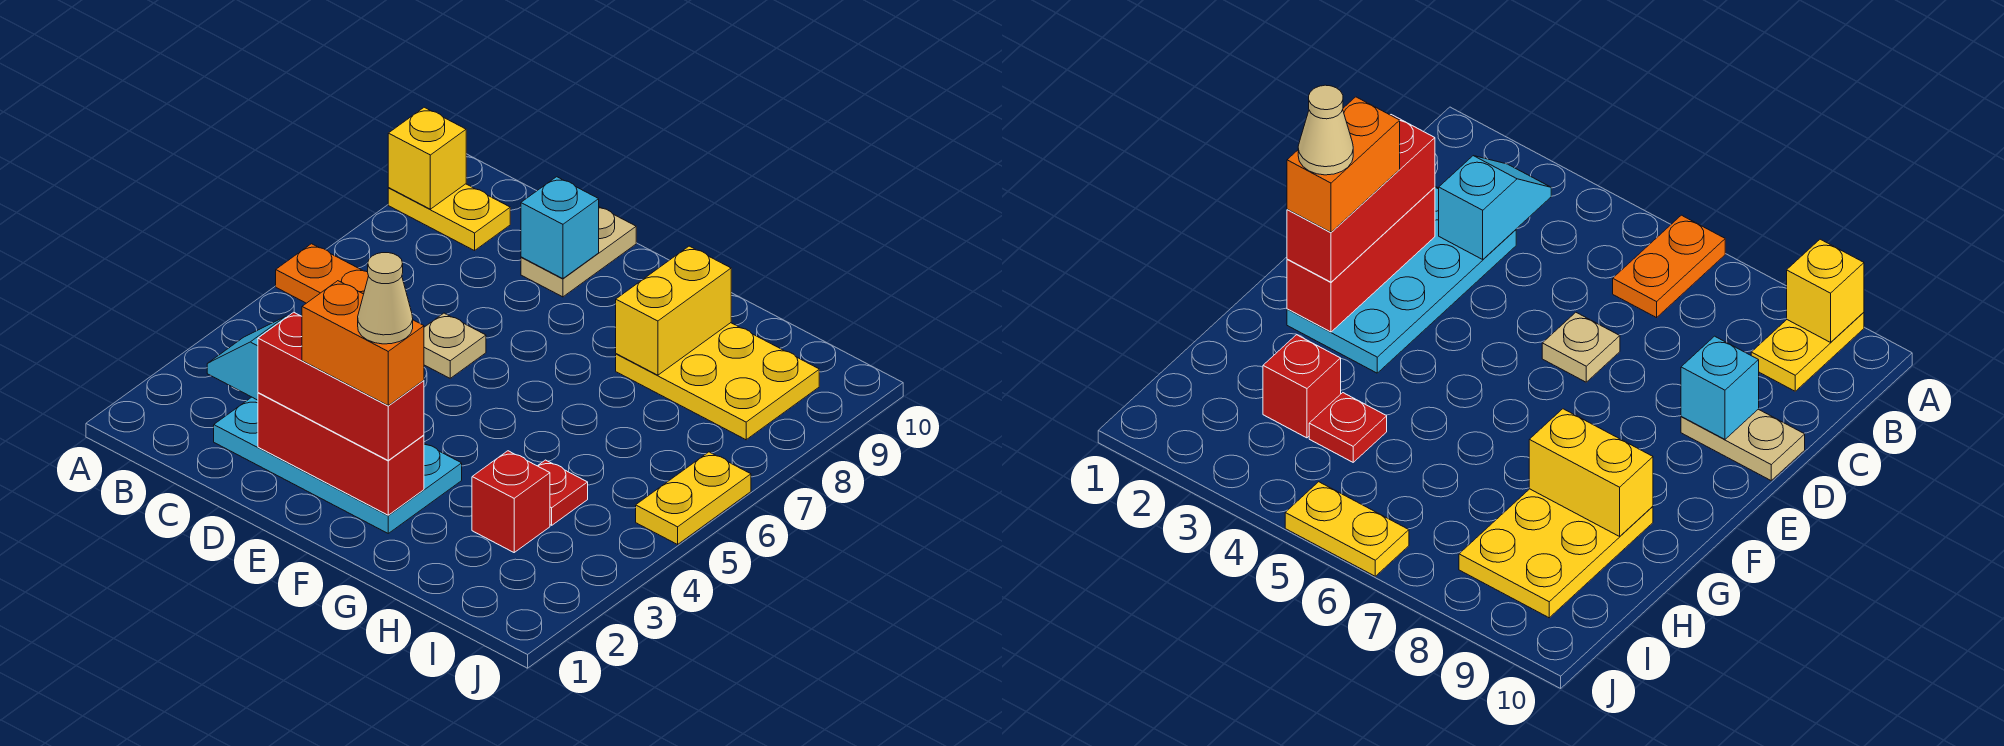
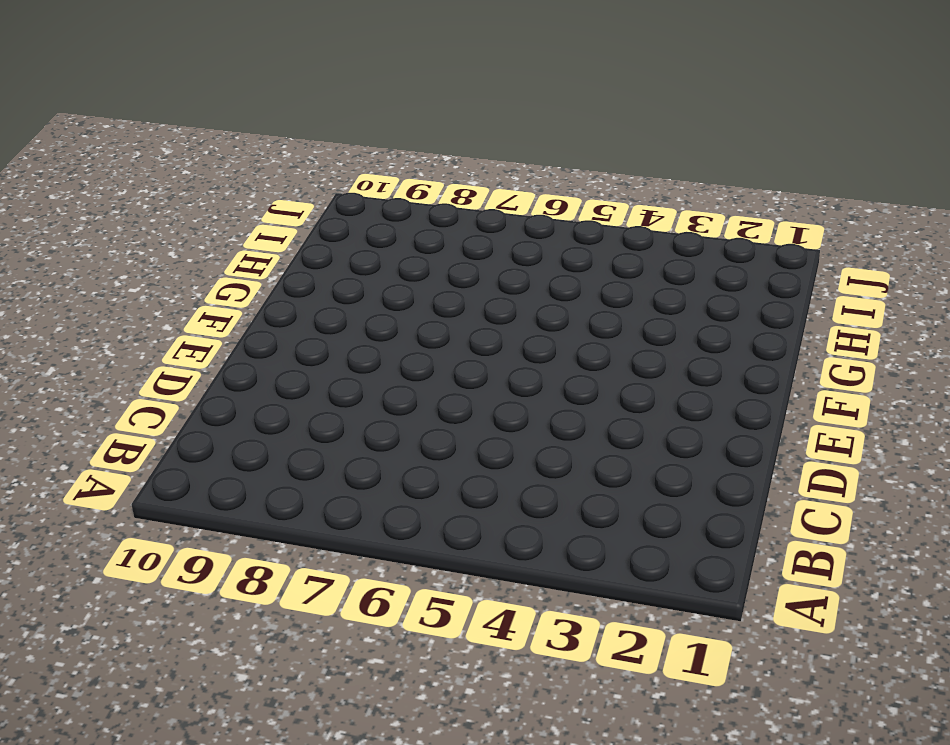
none -> orange plate A6:B6 level 1
none -> yellow plate A9:B9 level 1
none -> cyan plate C2:F3 level 1

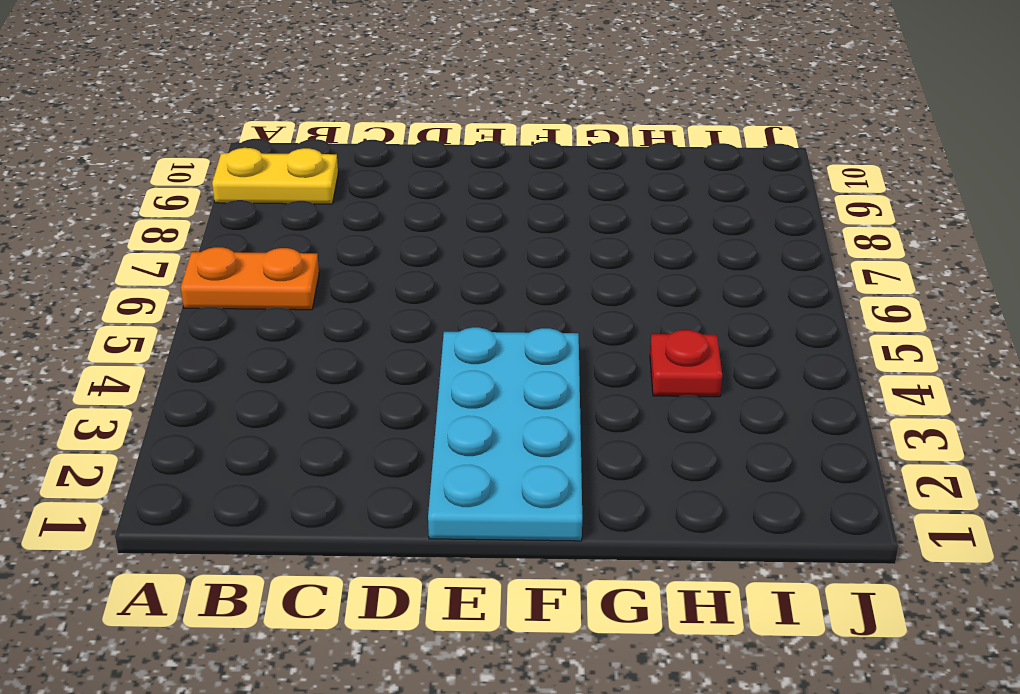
cyan plate E1:F4 level 1 -> cyan plate C2:F3 level 1
none -> tan plate D6 level 1
none -> tan plate D9:D10 level 1
none -> yellow plate G8:I9 level 1

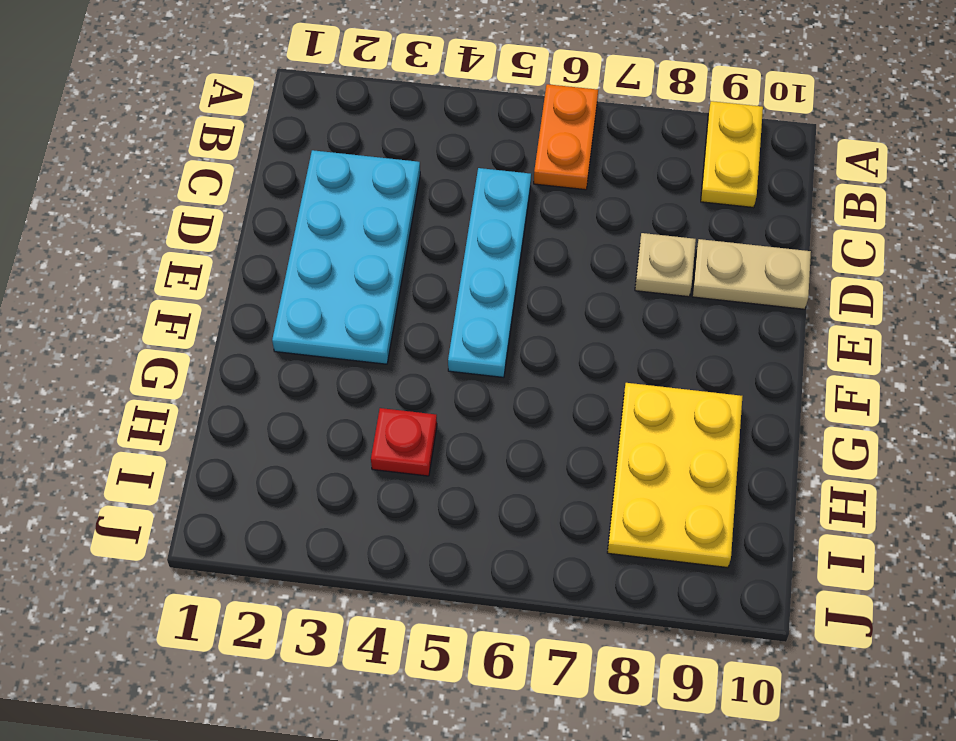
cyan plate C5:F5 level 1 -> none
tan plate D8 level 1 -> tan plate D6 level 1
none -> red brick H3 level 1
none -> yellow plate J5:J6 level 1
none -> yellow brick A9 level 2

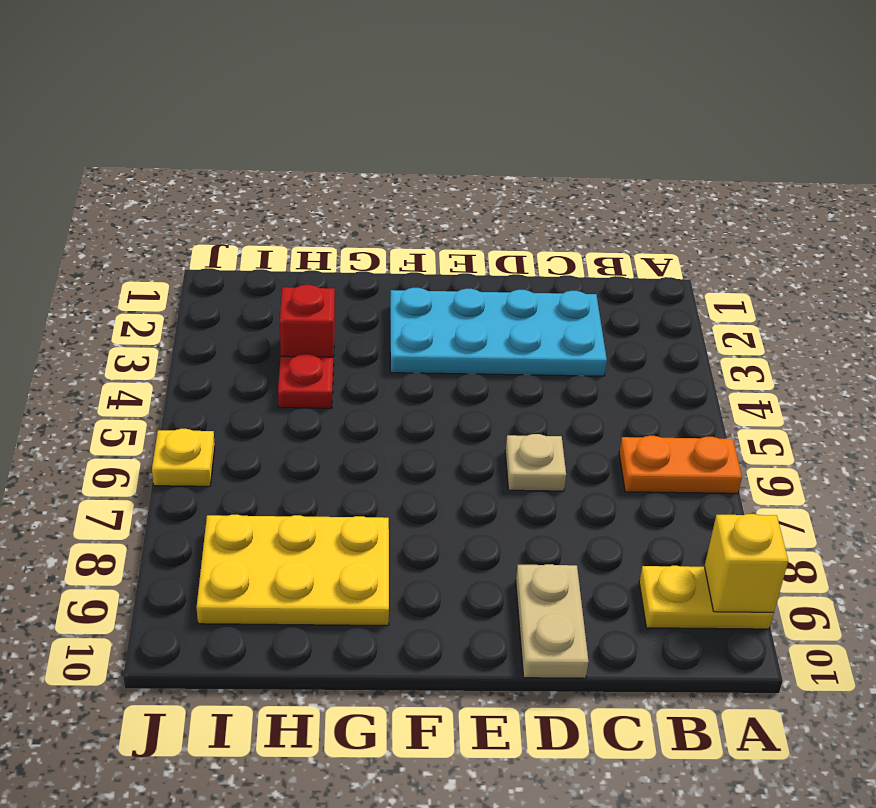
yellow plate J6 level 1 -> yellow plate J5:J6 level 1
none -> cyan slope B3:C3 level 2 top C
none -> red brick D2:F2 level 2
none -> cyan brick D9 level 2

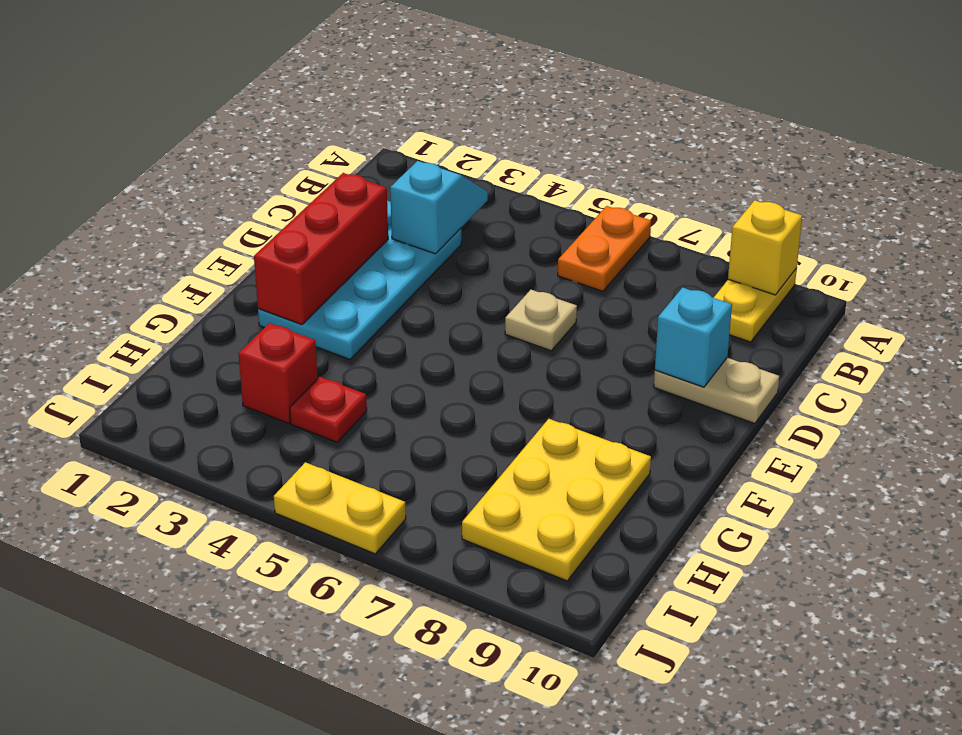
none -> yellow brick G8:G9 level 2
none -> red brick D2:F2 level 3
none -> orange brick E2:F2 level 4

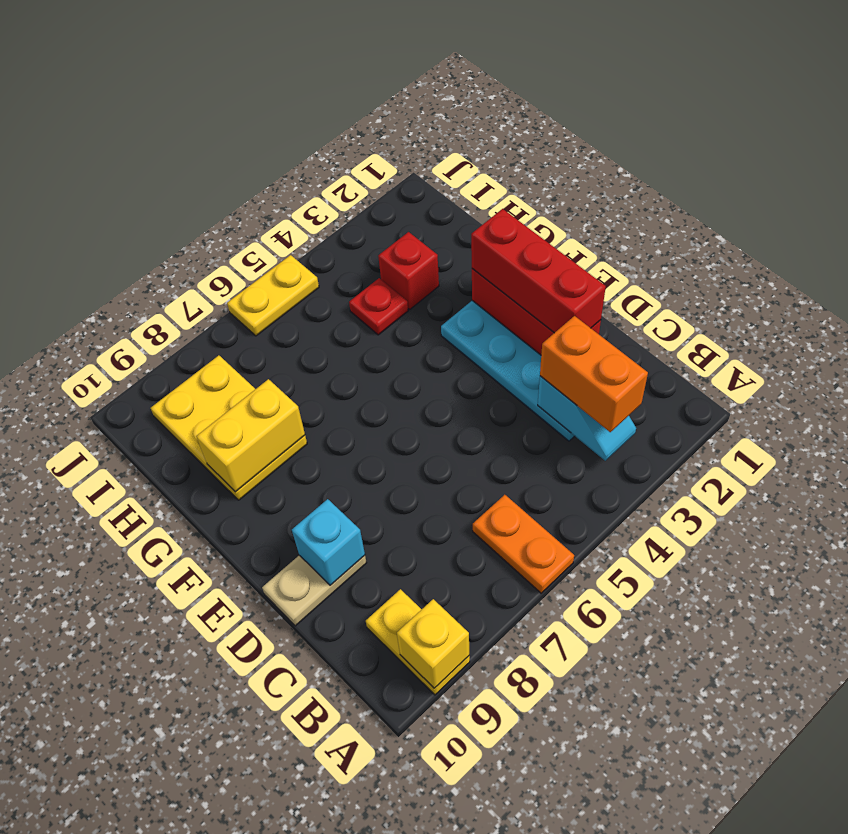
orange brick B3:C3 level 3 -> orange brick E2:F2 level 4
none -> tan plate D6 level 1
none -> tan cone F2 level 5

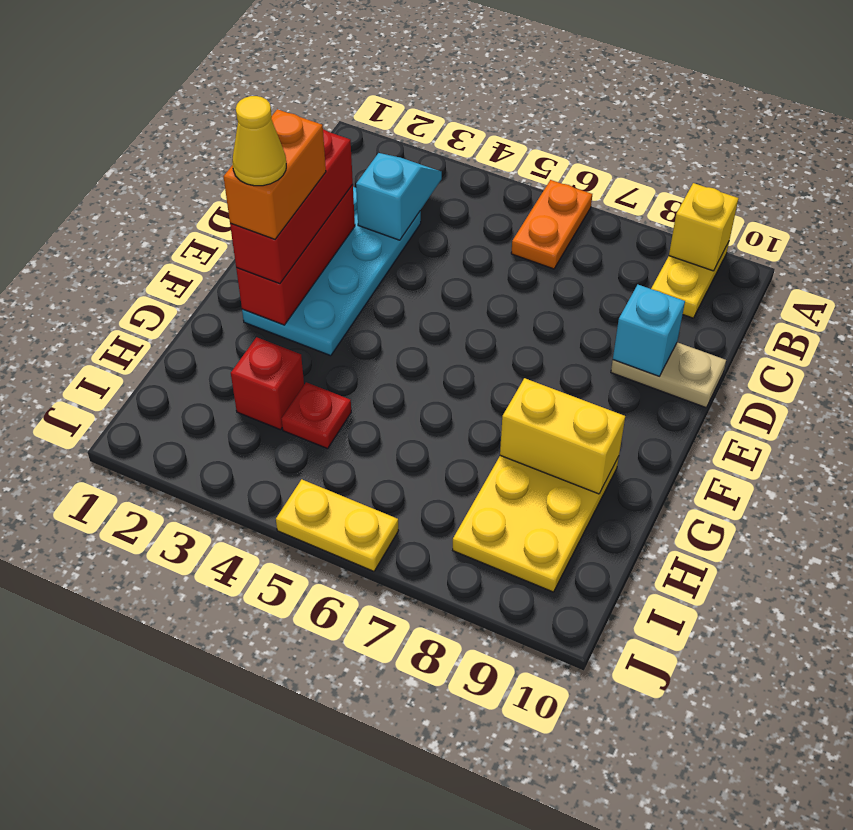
yellow cone F2 level 5 -> tan cone F2 level 5
none -> tan plate D6 level 1

